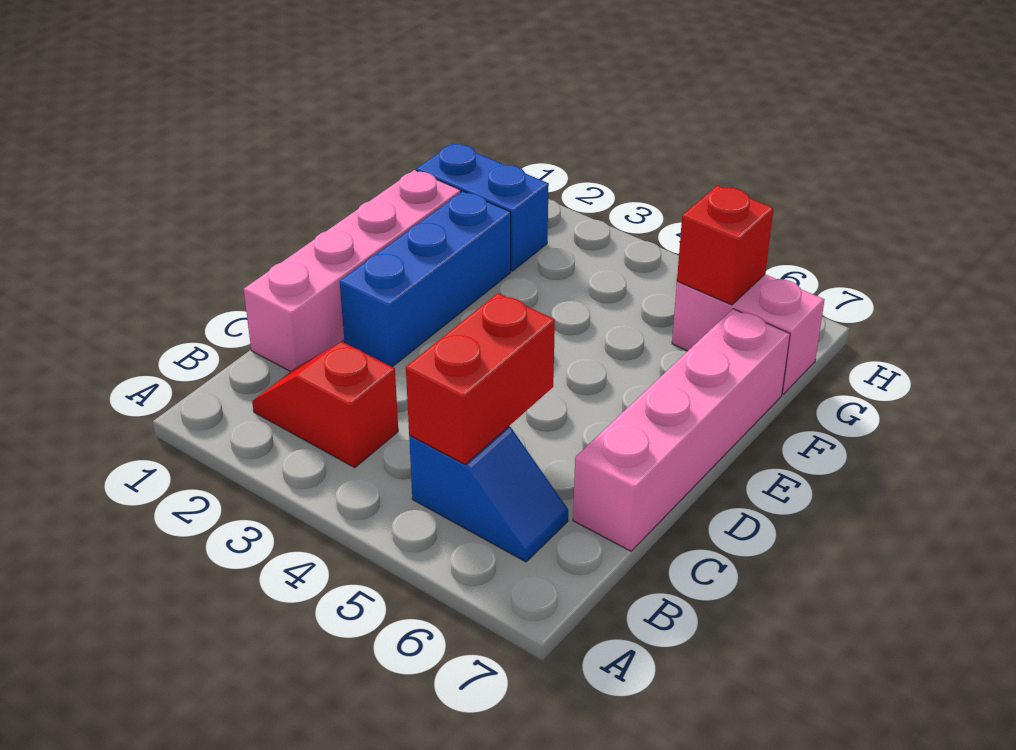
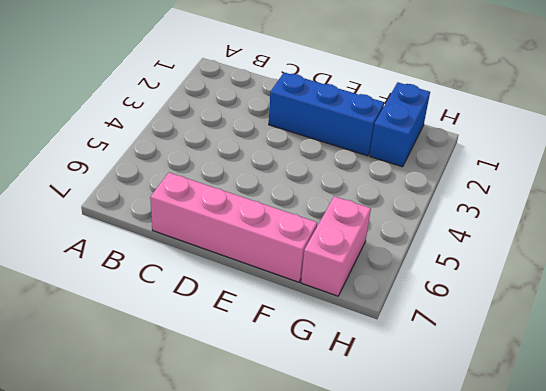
none -> red slope B2:B3 level 1 top 3
none -> blue slope B5:B6 level 1 top 5

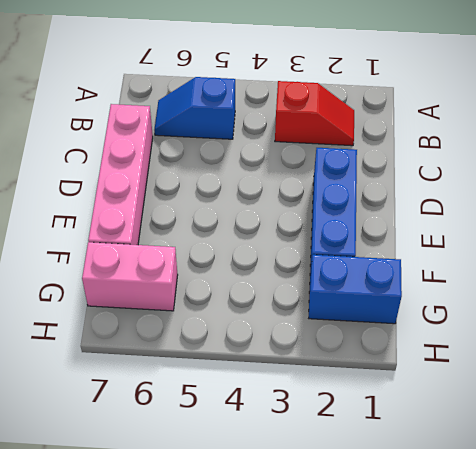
none -> pink brick C1:F1 level 1
none -> red brick B5:C5 level 2

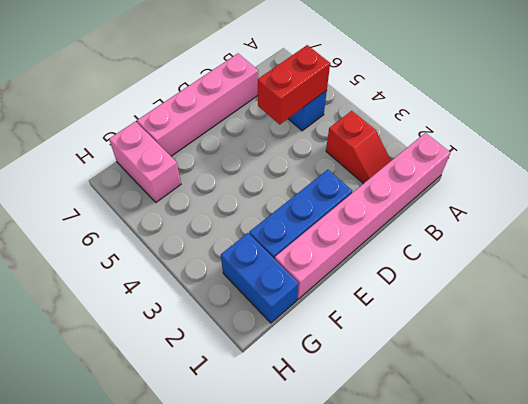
pink brick A1:F1 level 1 -> pink brick C1:F1 level 1
none -> red brick G6 level 2

